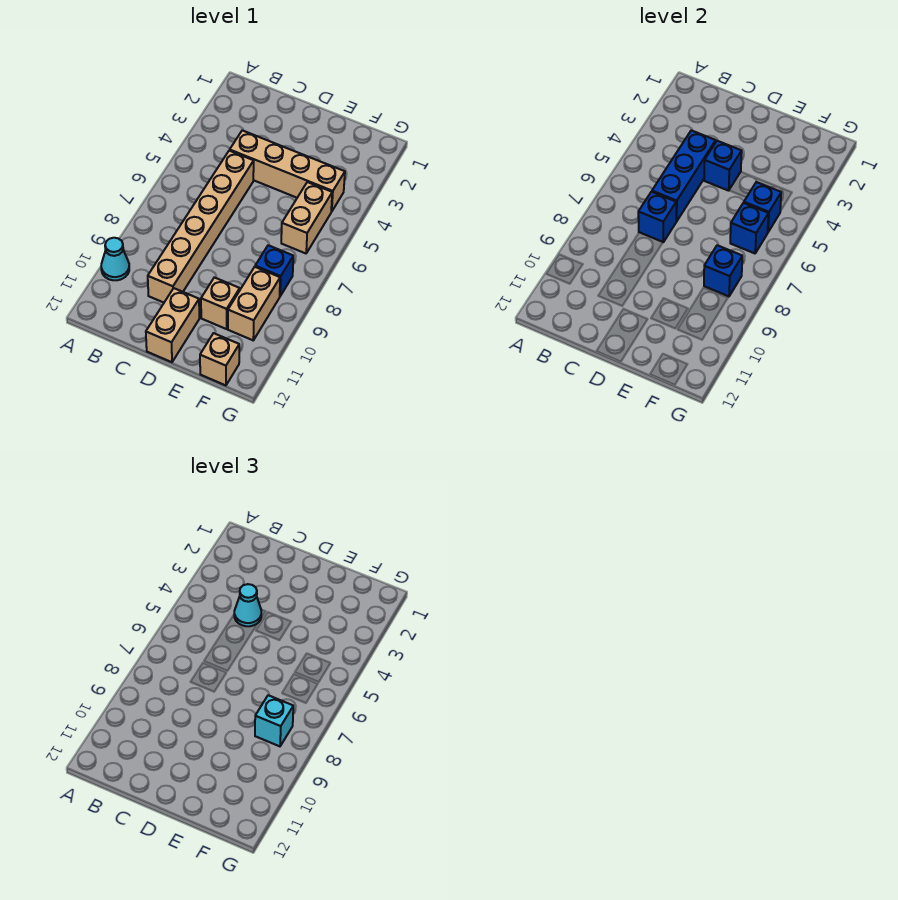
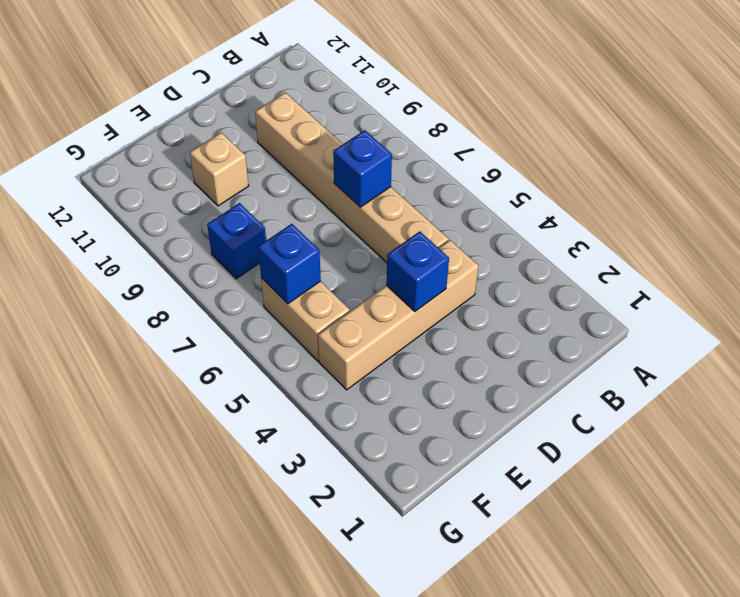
none -> cyan cone A10 level 1
none -> tan brick D11:D12 level 1
none -> tan brick F9:F10 level 1

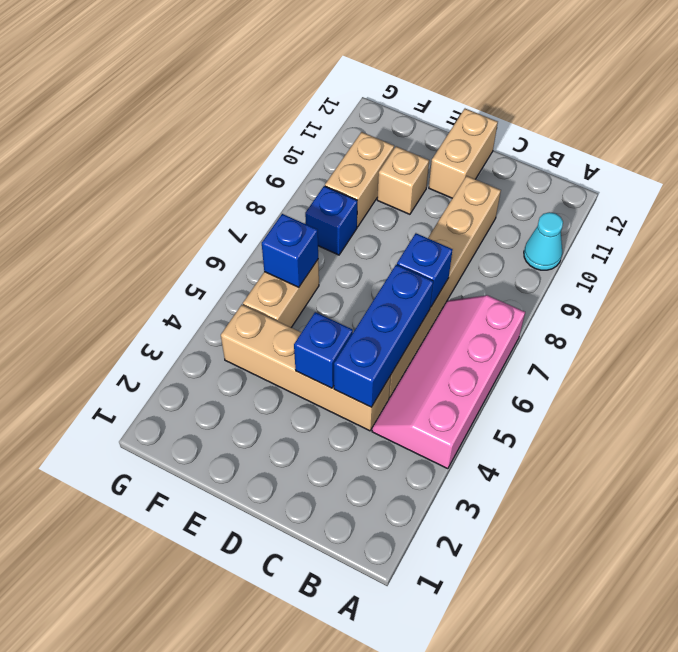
pink slope A4:B7 level 1 top A -> none
none -> tan brick F12 level 1
none -> blue brick F5 level 2
none -> blue brick F8 level 2

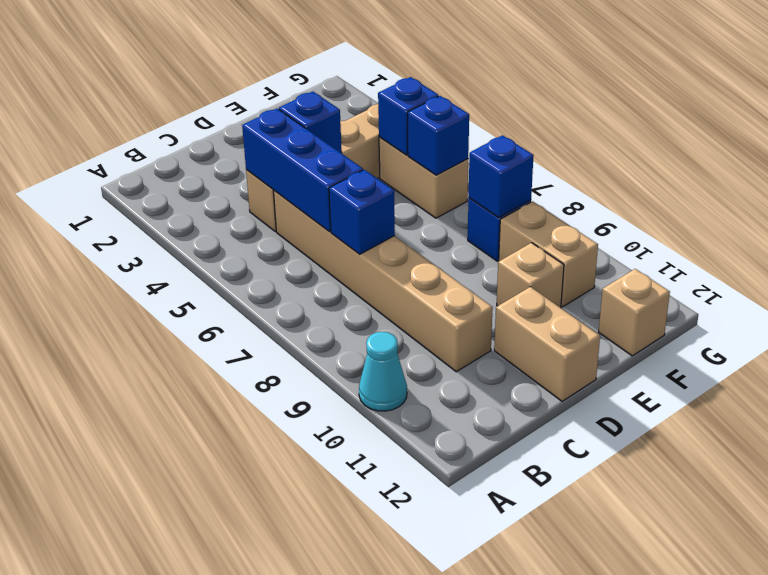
none -> cyan cone C4 level 3
none -> cyan brick F8 level 3

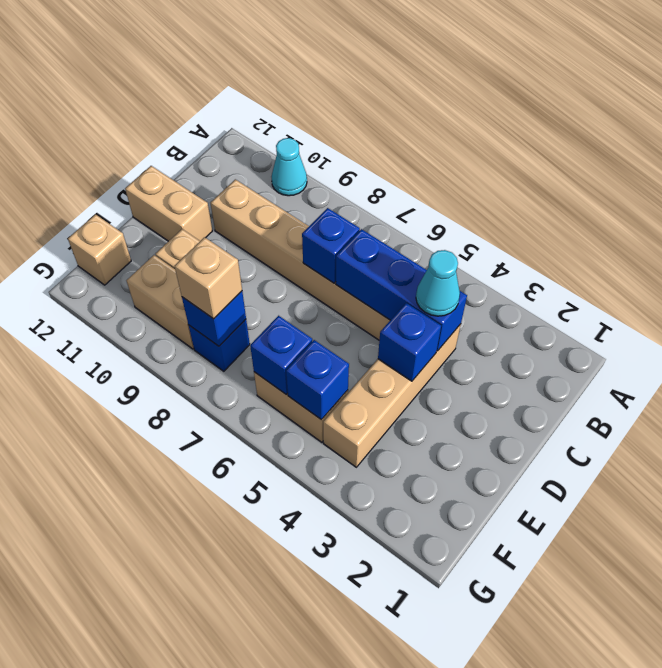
tan brick F8 level 3 -> cyan brick F8 level 3

